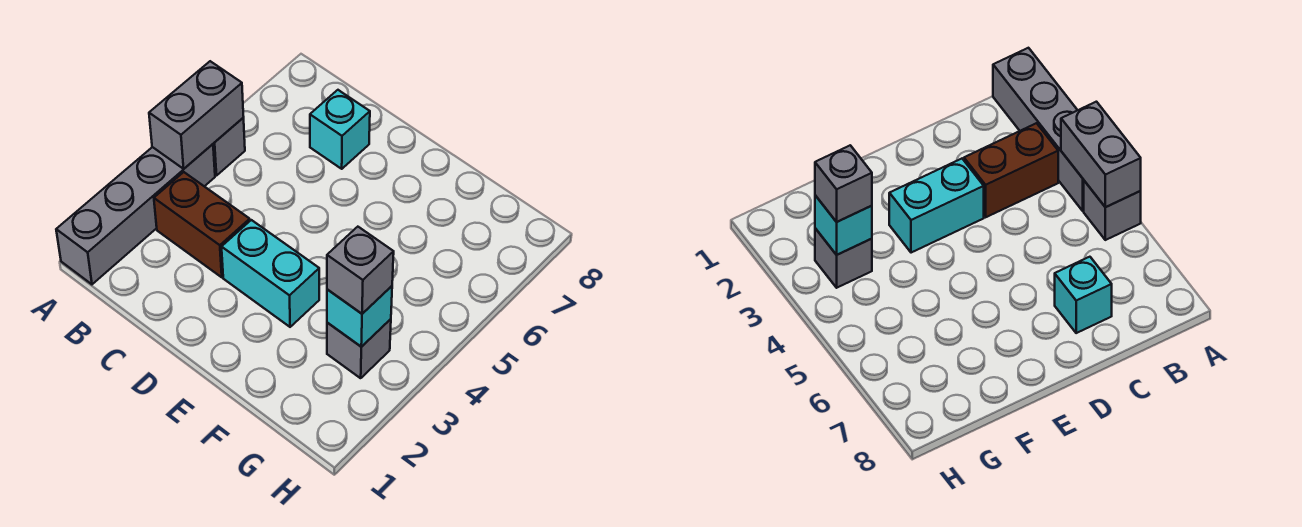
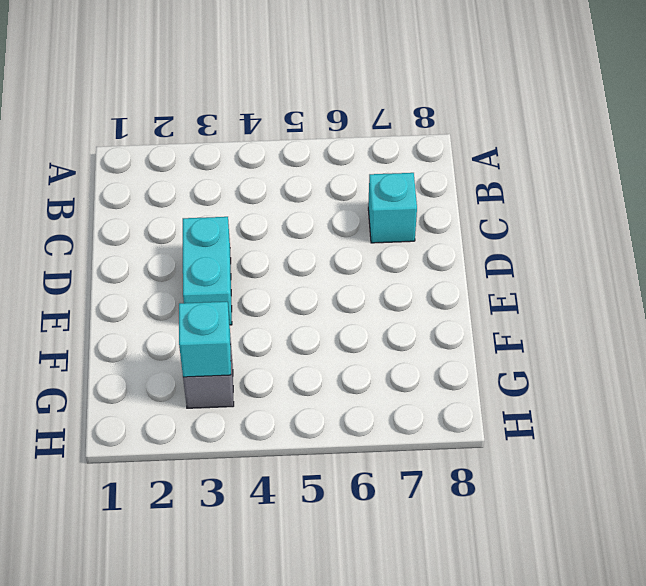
none -> grey brick A1:A4 level 1
none -> grey brick A5 level 1

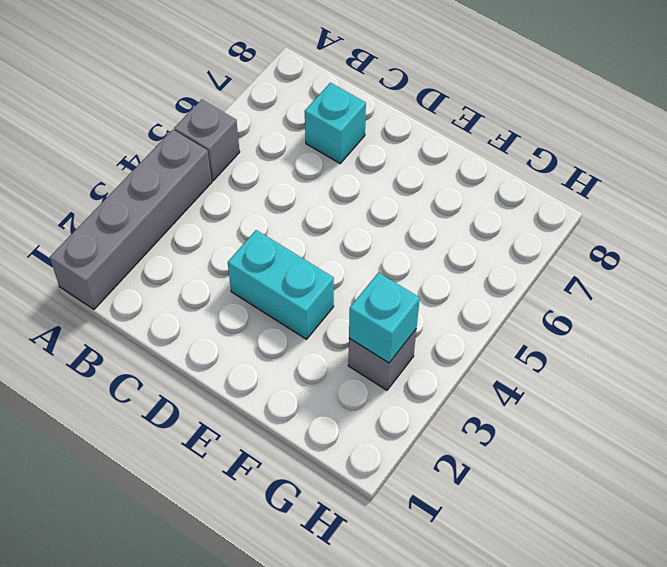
none -> brown brick B3:C3 level 1
none -> grey brick A4:A5 level 2

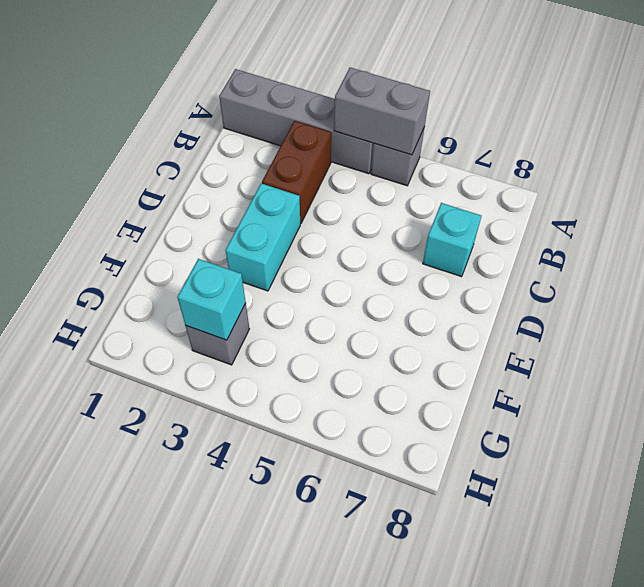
none -> grey brick G3 level 3

